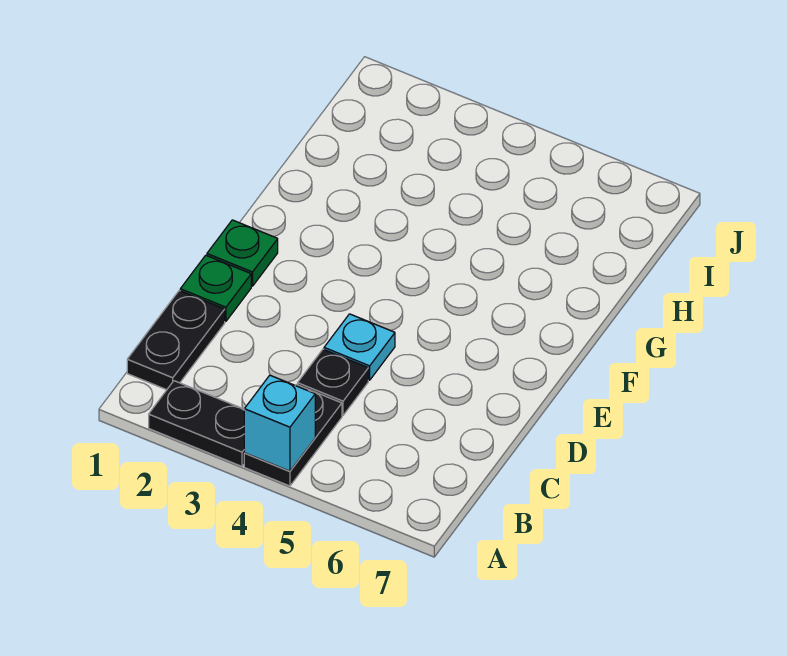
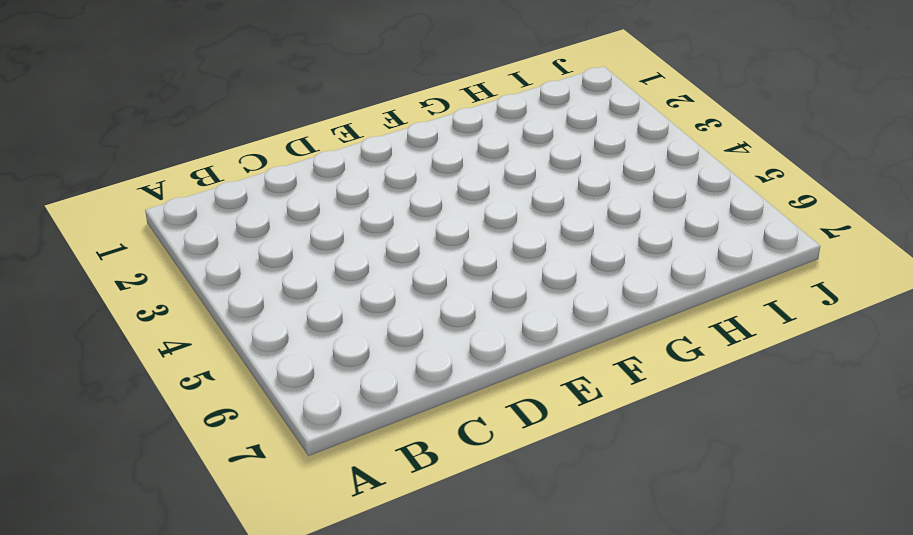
none -> black plate A2:A3 level 1
none -> black plate A4:B4 level 1

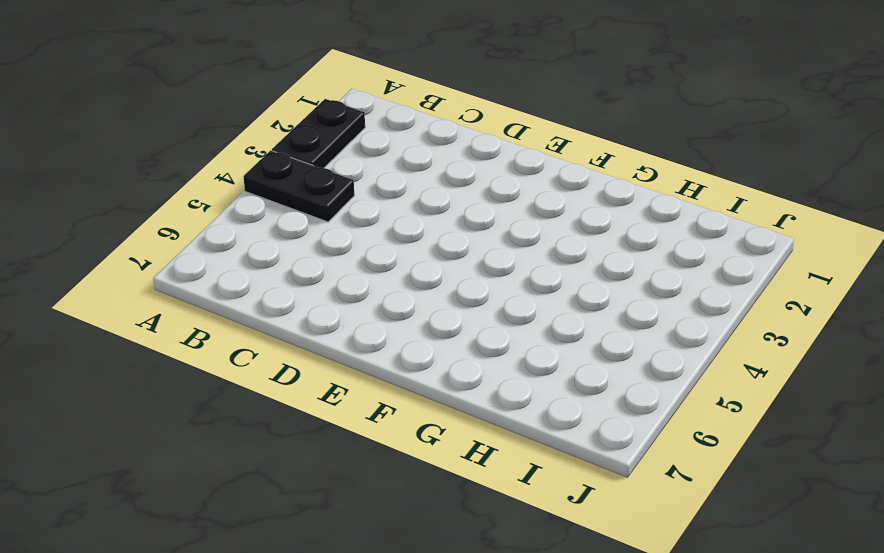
none -> black plate B1:C1 level 1
none -> black plate C4 level 1

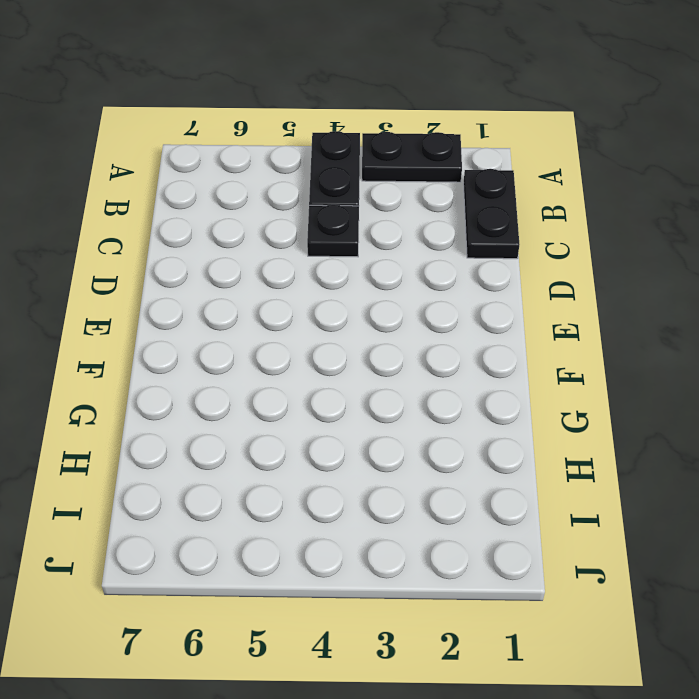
none -> green plate D1 level 1
none -> cyan plate D4 level 1

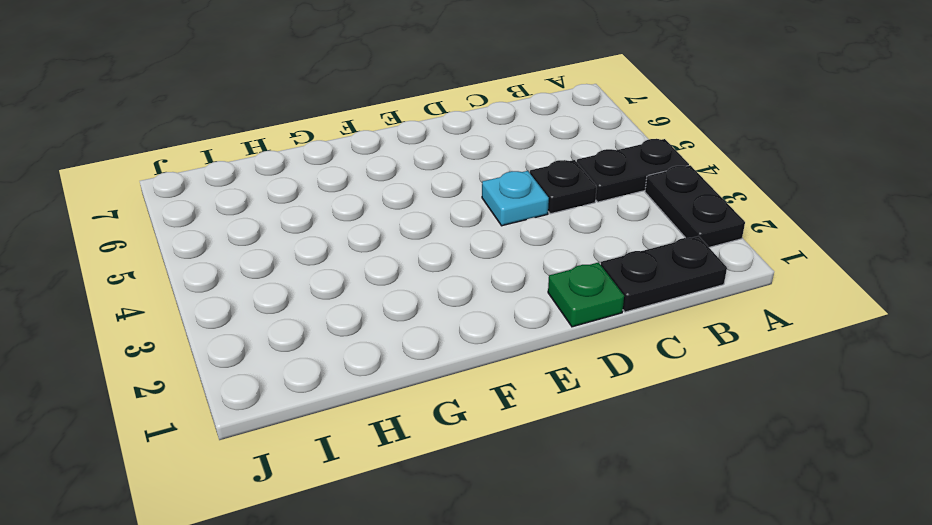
none -> green plate E1 level 1
none -> cyan brick A4 level 2

